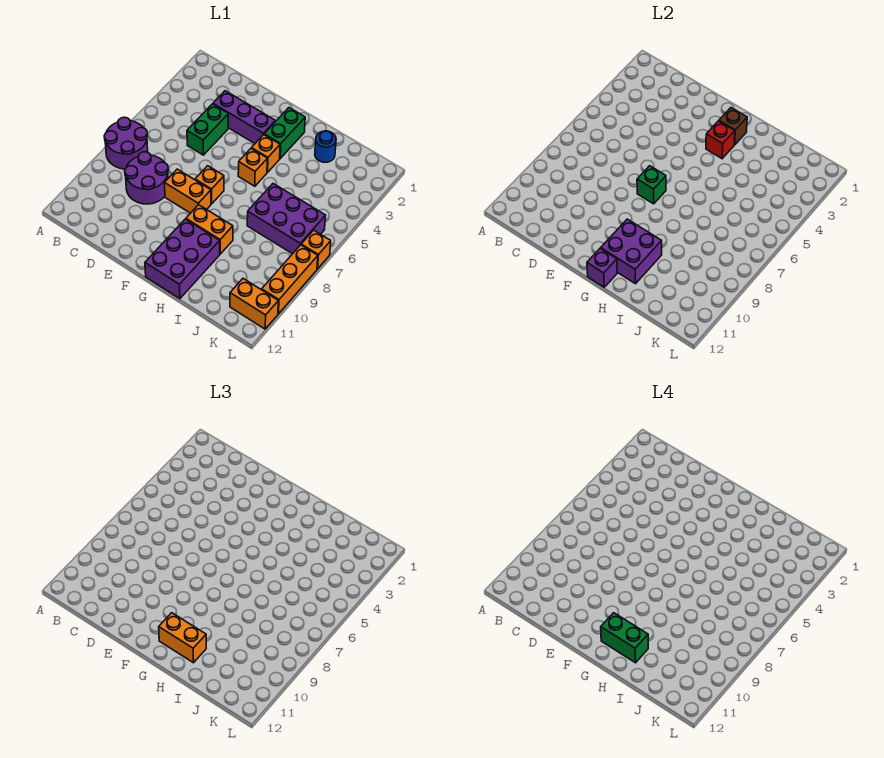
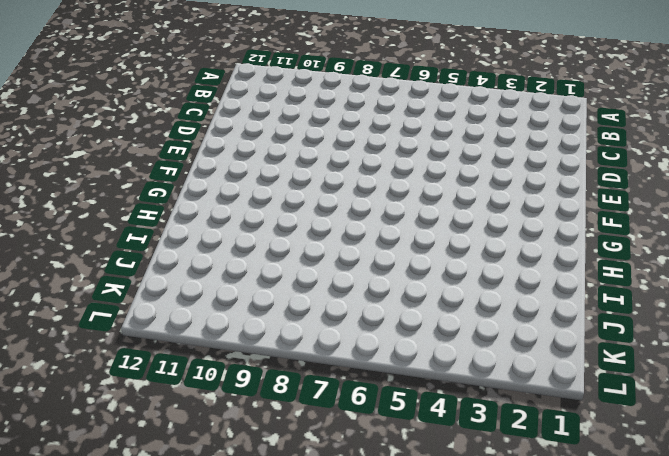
none -> purple round brick A7:B8 level 1
none -> purple round brick C8:D9 level 1
none -> purple brick D3:F3 level 1

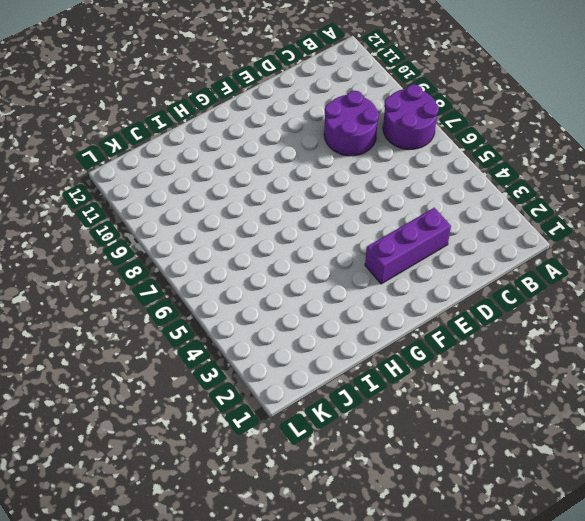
none -> green brick D4:D5 level 1
none -> orange brick E8:F8 level 1
none -> orange brick F7 level 1

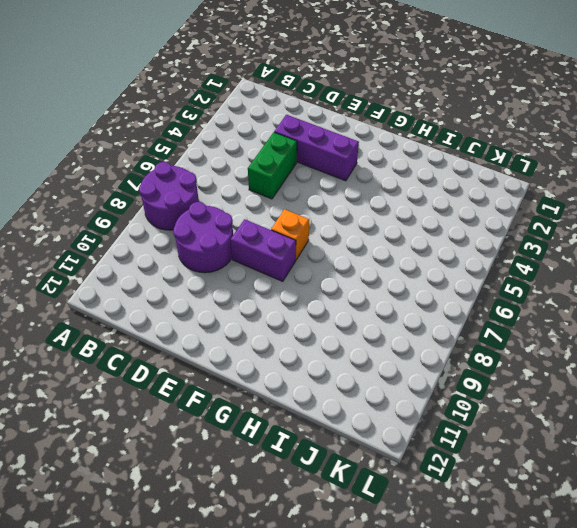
purple brick E8:F8 level 1 -> orange brick E8:F8 level 1
none -> green brick G2:G3 level 1
none -> orange brick G4 level 1
none -> orange brick G5 level 1

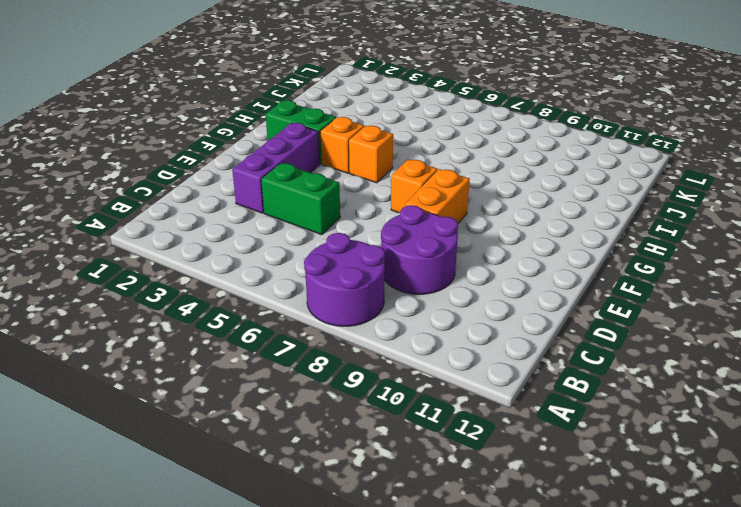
none -> orange brick G9:H9 level 1
none -> purple brick G10:H12 level 1
none -> blue round brick I2 level 1

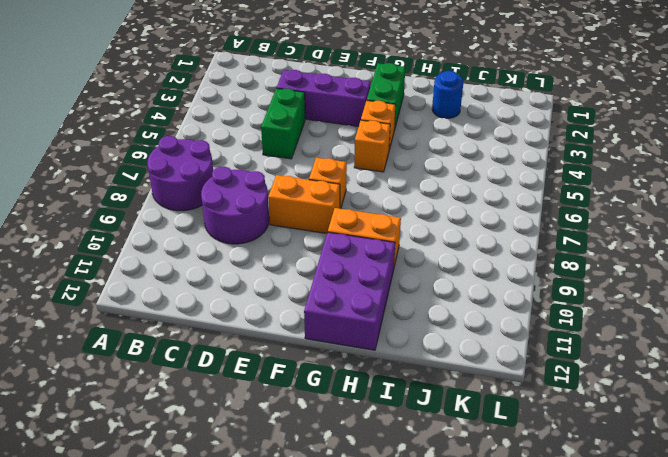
none -> purple brick I6:K7 level 1
none -> orange brick K11:L11 level 1
none -> orange brick L7 level 1

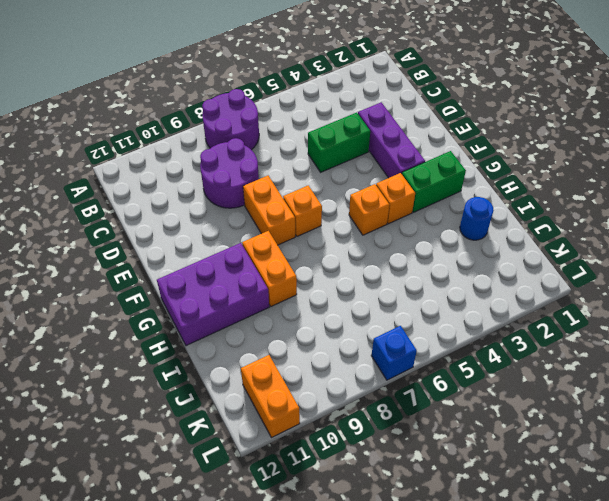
blue brick L7 level 1 -> orange brick L7 level 1
none -> purple brick I6:K7 level 1
none -> orange brick L8:L10 level 1
none -> green brick F7 level 2

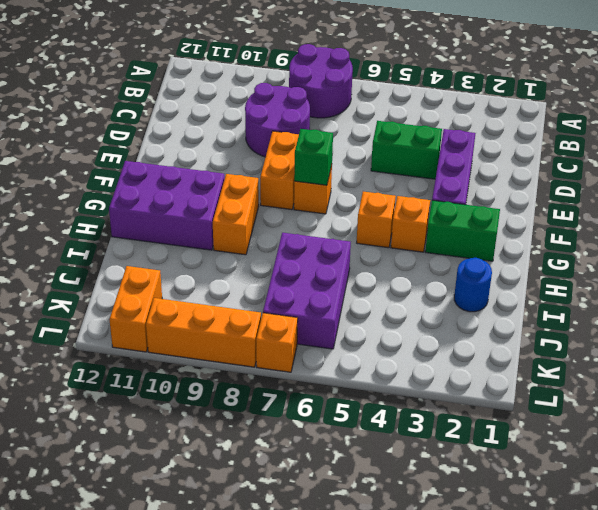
none -> brown brick G2 level 2
none -> red brick G3 level 2
none -> purple brick G10:H11 level 2

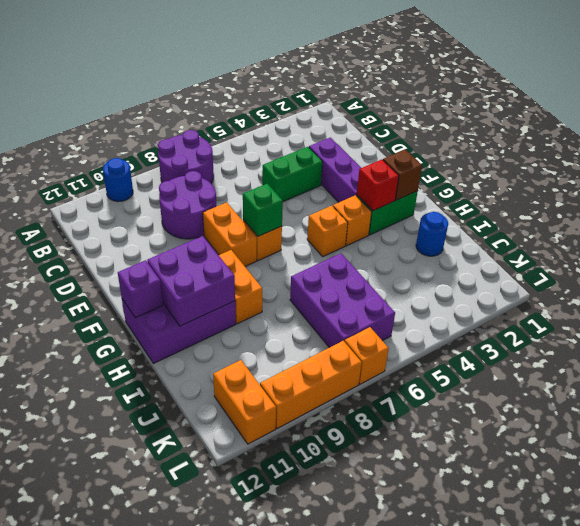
blue round brick A10 level 1 -> none
none -> orange brick G11:H11 level 3
none -> green brick G11:H11 level 4

